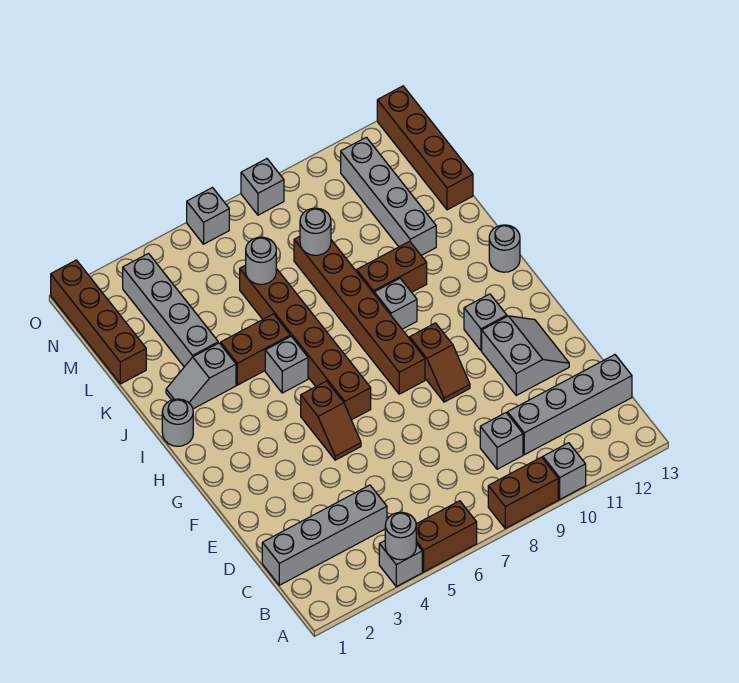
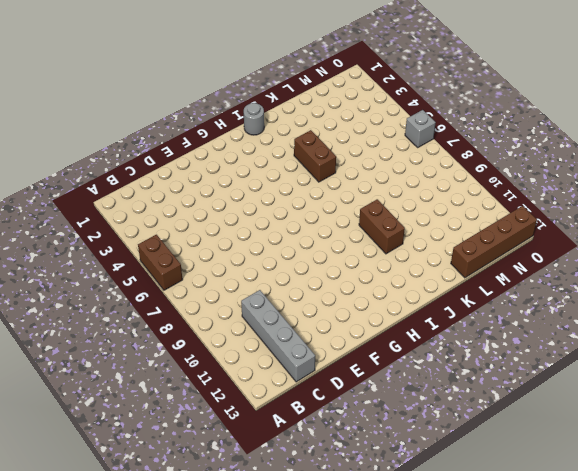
none -> grey brick A4 level 1
none -> brown brick A8:A9 level 1
none -> grey brick A10 level 1

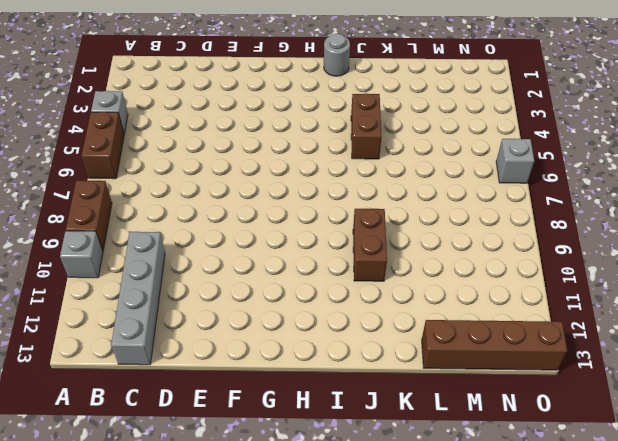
none -> grey brick C1:C4 level 1
none -> grey brick C9 level 1
none -> grey slope E11:F12 level 1 top 11

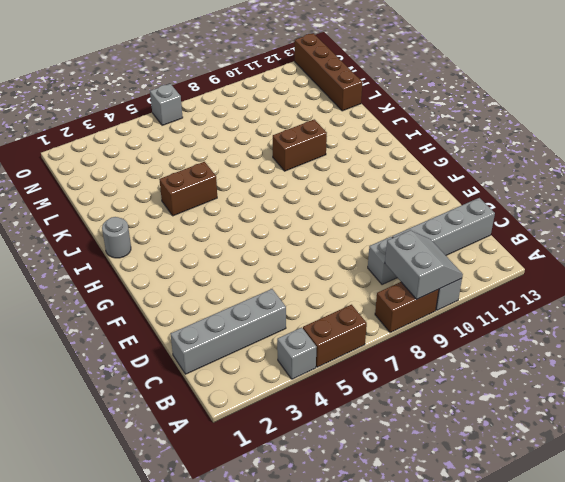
grey slope A9:B10 level 2 top 9 -> grey slope E11:F12 level 1 top 11
none -> brown slope F5:G5 level 1 top G
none -> brown slope F9:G9 level 1 top G
none -> brown brick G6:L6 level 1

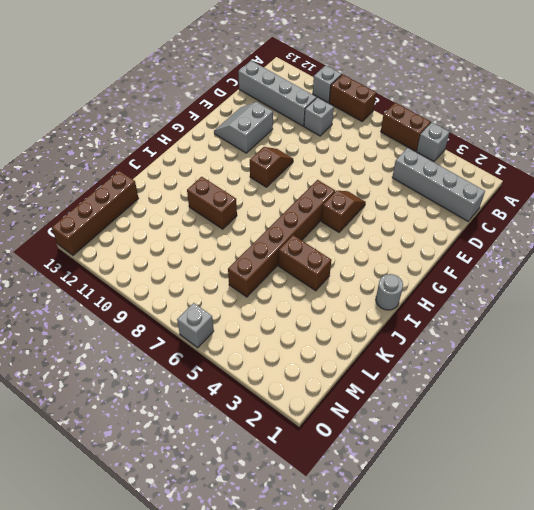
none -> brown brick G8:L8 level 1
none -> grey brick G11 level 1
none -> grey brick I5 level 1

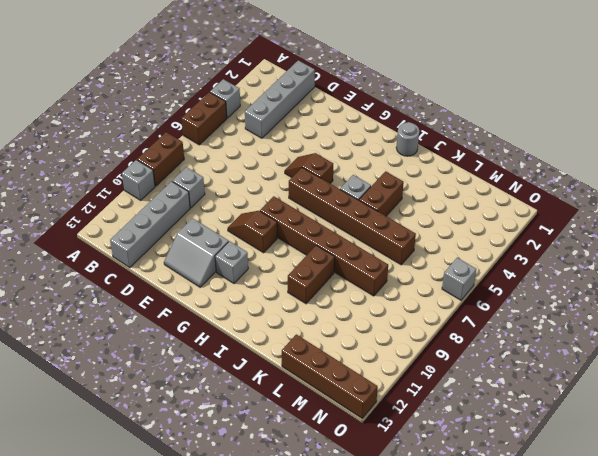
none -> grey brick I9 level 1
none -> grey round brick I13 level 1
none -> grey slope J2:J3 level 1 top 3

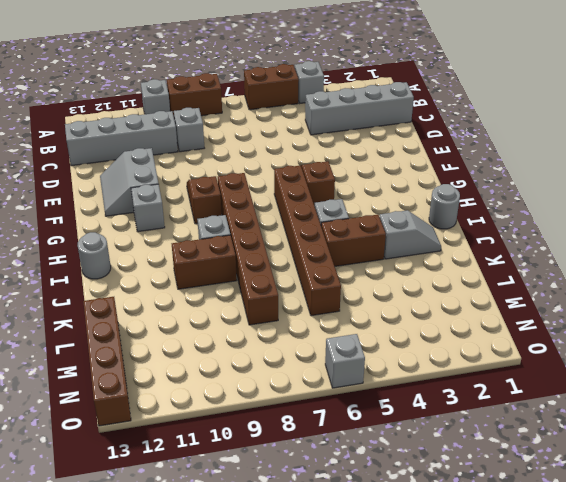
none -> grey brick K3:N3 level 1
none -> grey brick K11:N11 level 1
none -> brown brick L1:O1 level 1

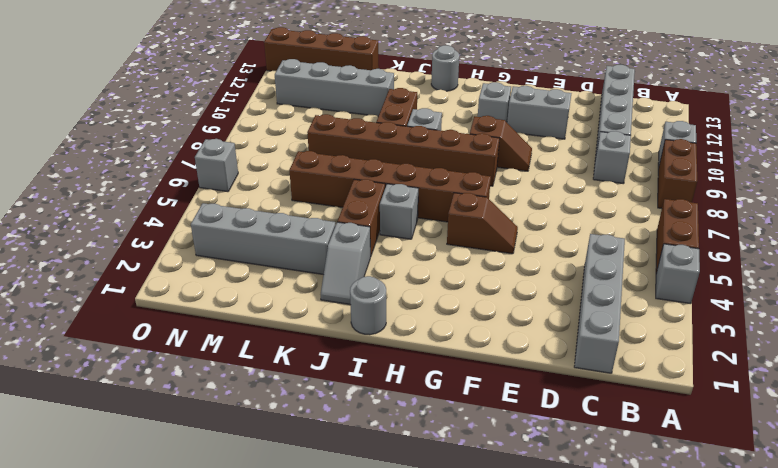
none -> brown brick L1:O1 level 1
none -> grey brick O8 level 1
none -> grey round brick A4 level 2

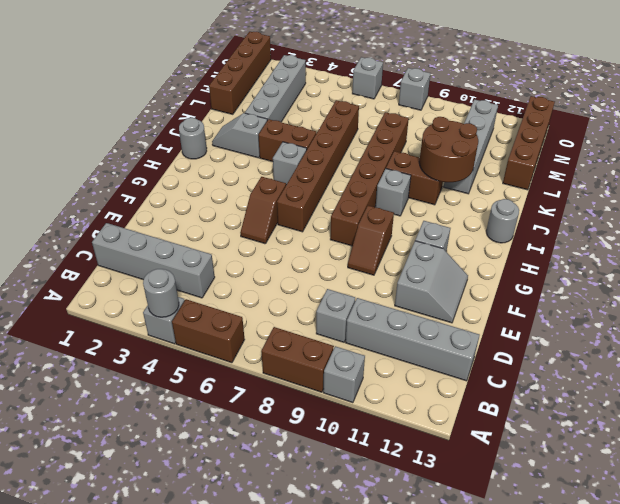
brown round brick J10:K11 level 2 -> none
none -> grey round brick L6 level 2
none -> grey round brick L8 level 2

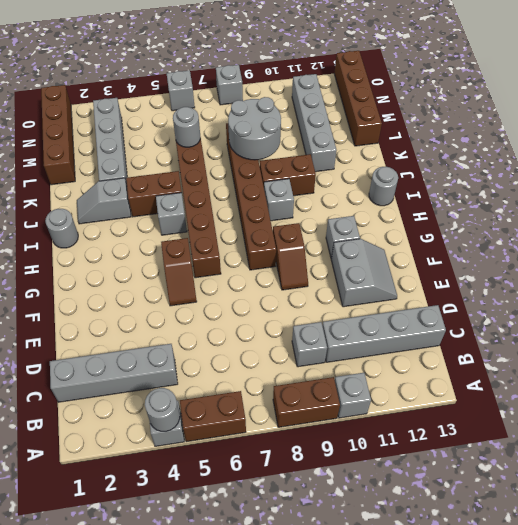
grey round brick K8:L9 level 2 -> grey round brick L8 level 2

